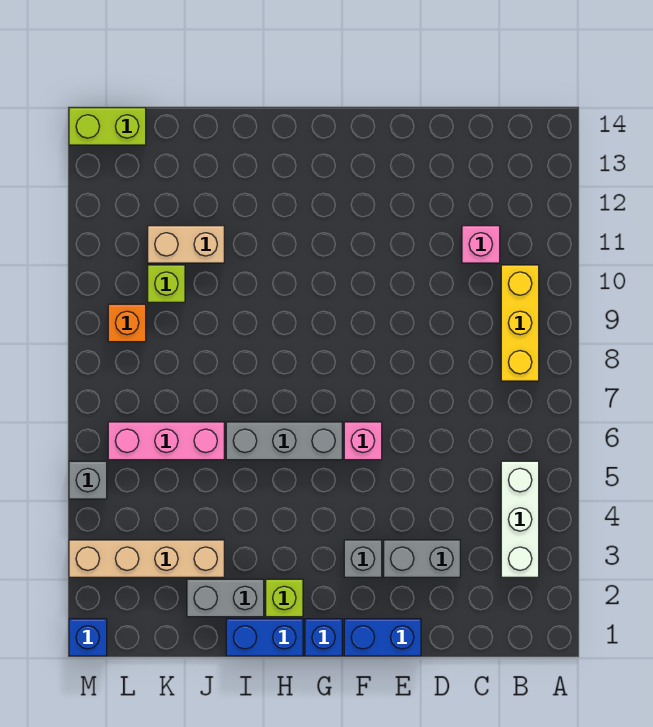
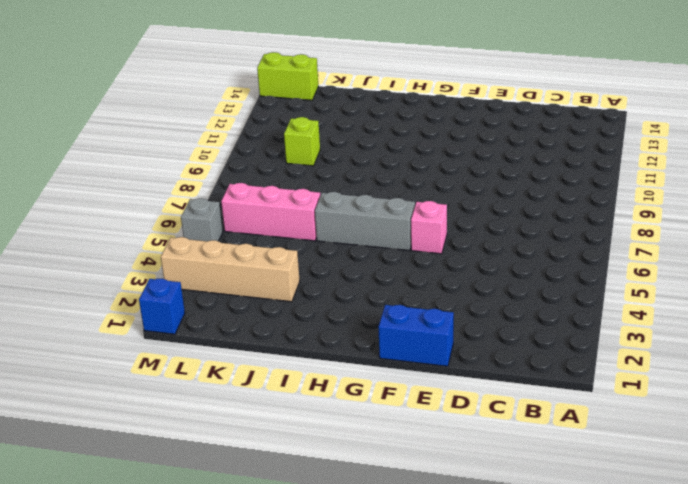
none -> white brick B3:B5 level 1
none -> yellow brick B8:B10 level 1
none -> pink brick C11 level 1

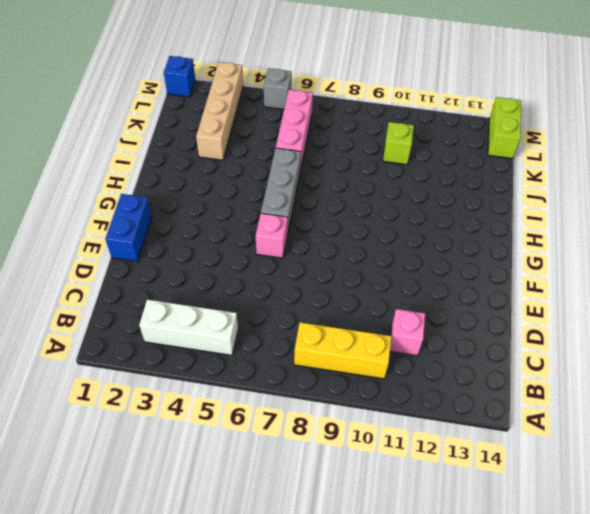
none -> grey brick D3:E3 level 1
none -> grey brick F3 level 1
none -> blue brick G1 level 1

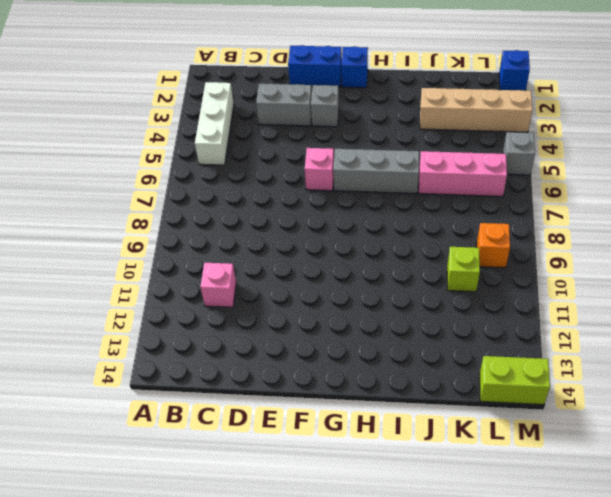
none -> yellow brick B8:B10 level 1
none -> blue brick H1:I1 level 1
none -> lime brick H2 level 1

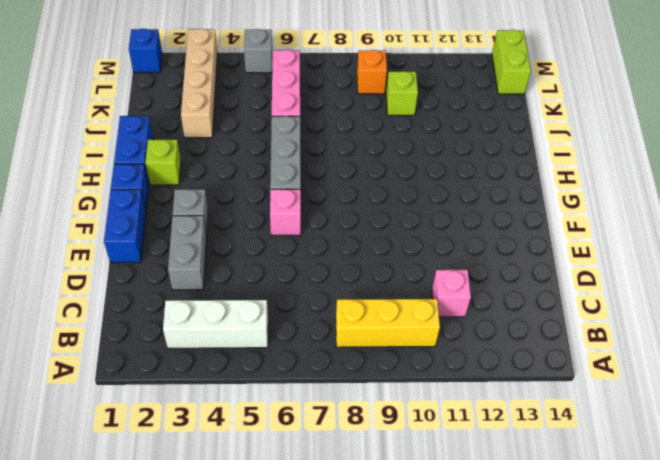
none -> grey brick I2:J2 level 1
none -> tan brick J11:K11 level 1

